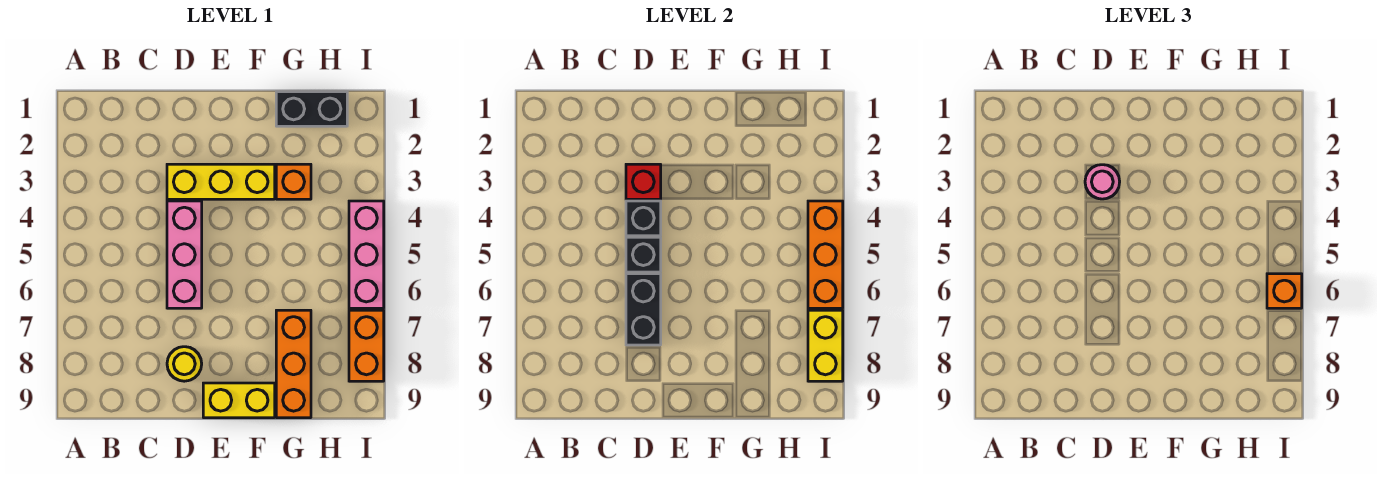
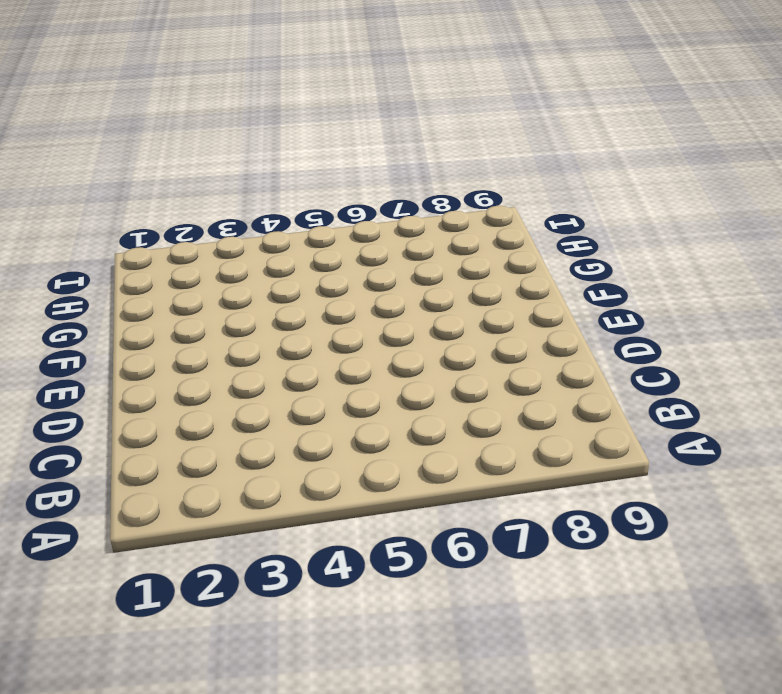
none -> yellow brick D3:F3 level 1
none -> pink brick D4:D6 level 1
none -> yellow round brick D8 level 1

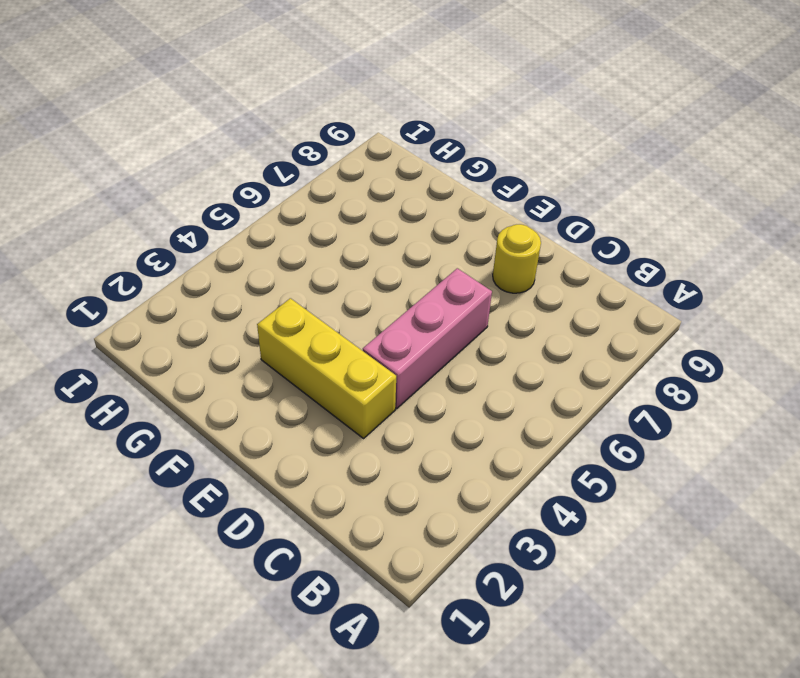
none -> yellow brick E9:F9 level 1
none -> black brick G1:H1 level 1
none -> orange brick G3 level 1

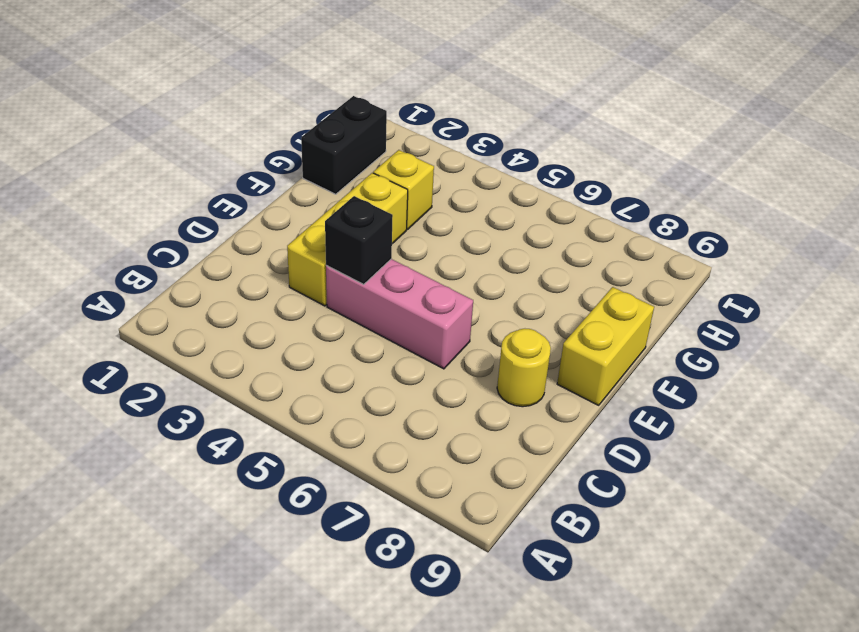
yellow brick G3 level 1 -> orange brick G3 level 1
none -> orange brick G7:G9 level 1
none -> pink brick I4:I6 level 1
none -> orange brick I7:I8 level 1

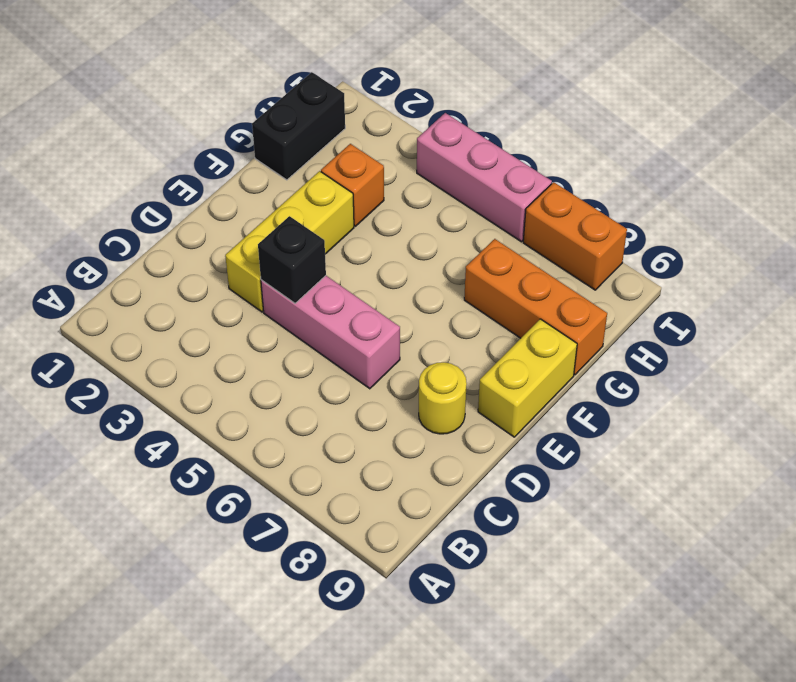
none -> red brick D3 level 2
none -> black brick D5 level 2
none -> black brick D6:D7 level 2

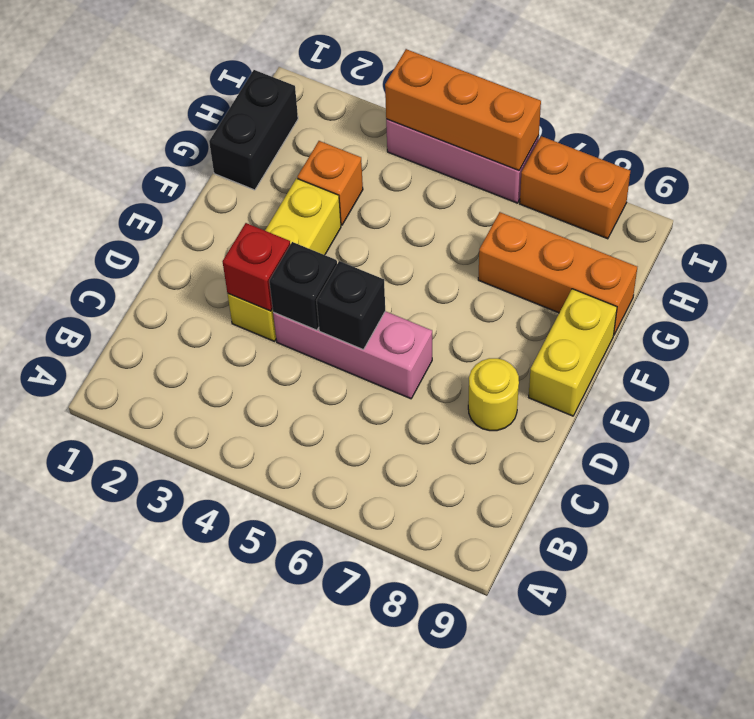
none -> black brick D6:D7 level 2
none -> yellow brick I7:I8 level 2
none -> pink round brick D3 level 3

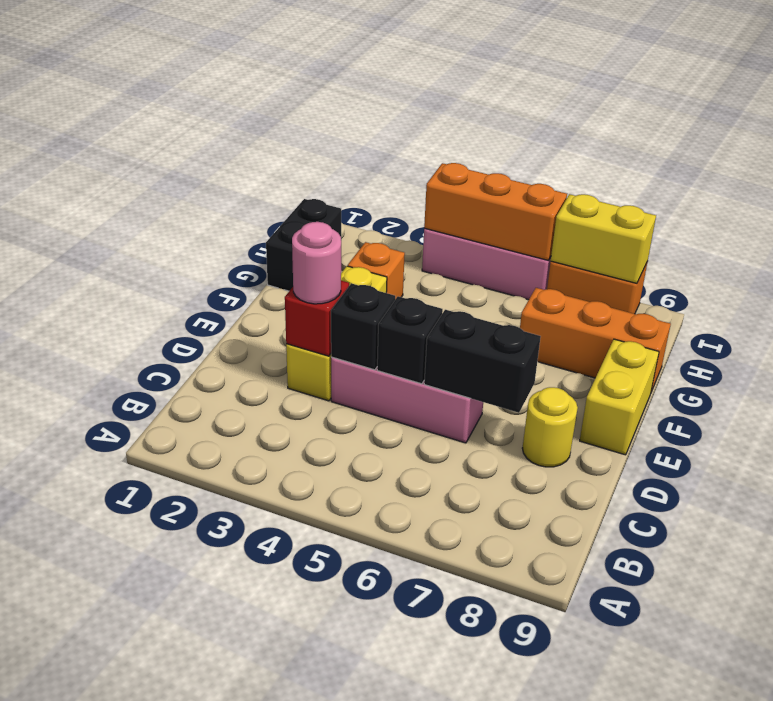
none -> orange brick I6 level 3

